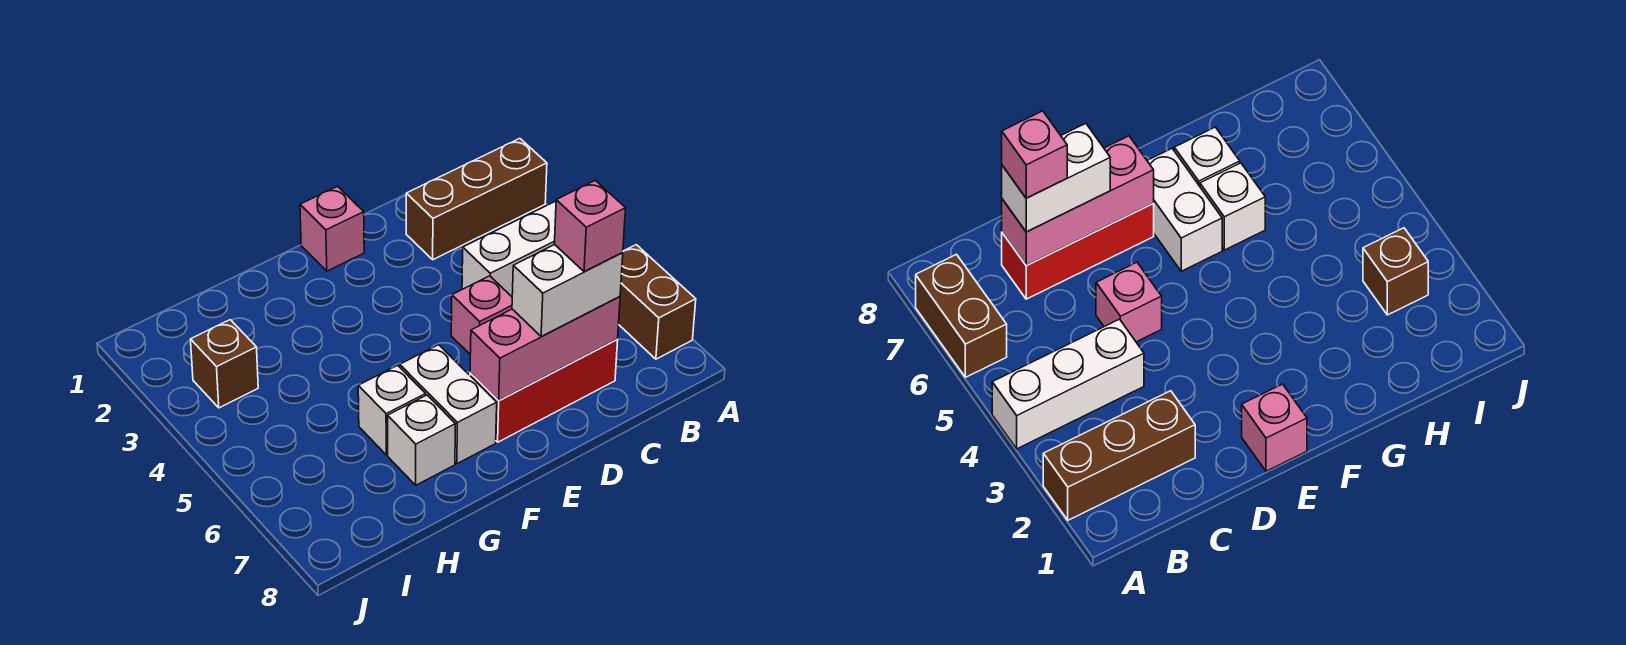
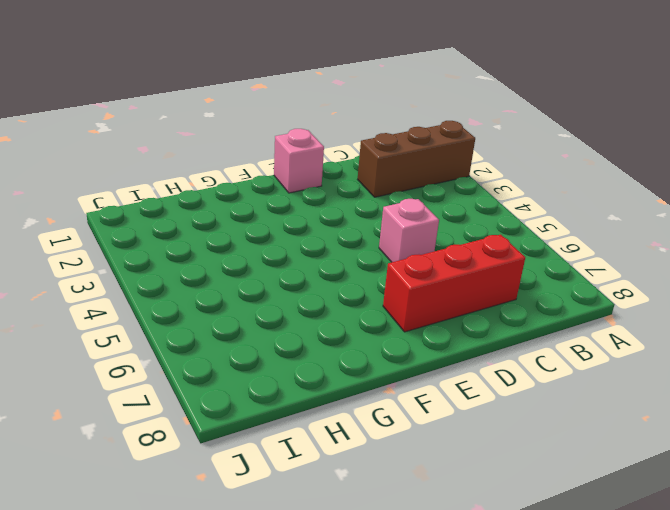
none -> white brick A4:C4 level 1
none -> brown brick A6:A7 level 1
none -> white brick F6:F7 level 1

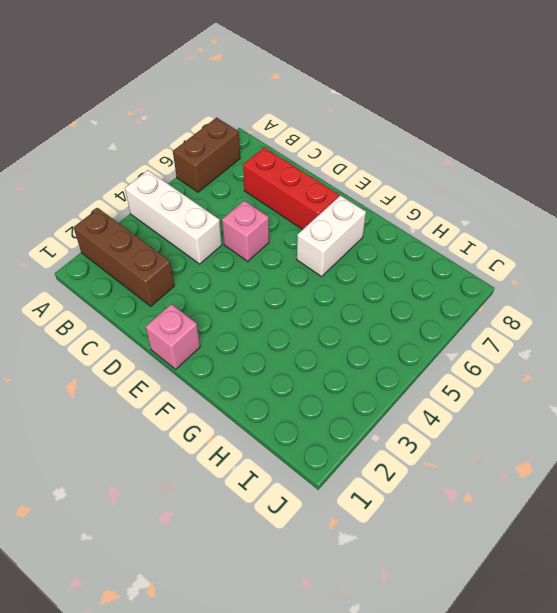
none -> white brick G6 level 1
none -> white brick G7 level 1
none -> brown brick I3 level 1

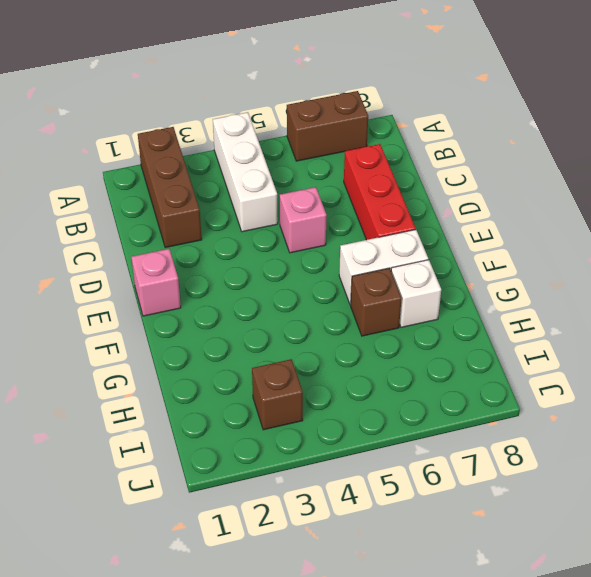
brown brick G6 level 1 -> white brick G6 level 1
none -> pink brick C7:E7 level 2
none -> white brick C7:D7 level 3
none -> pink brick C7 level 4

